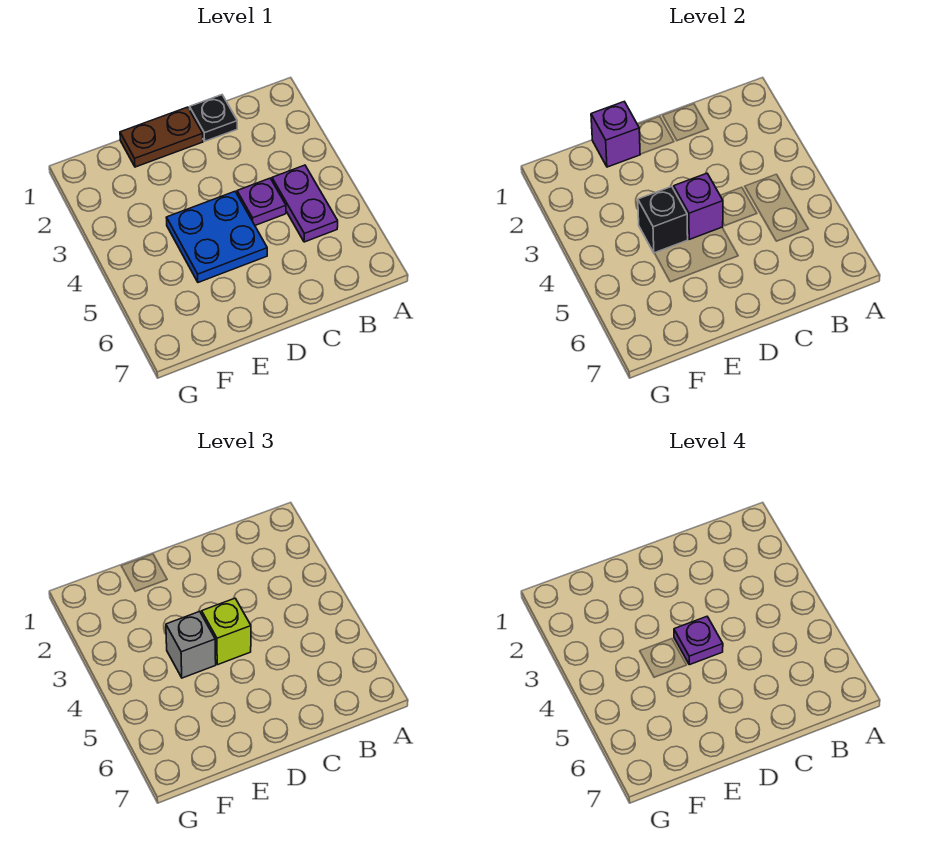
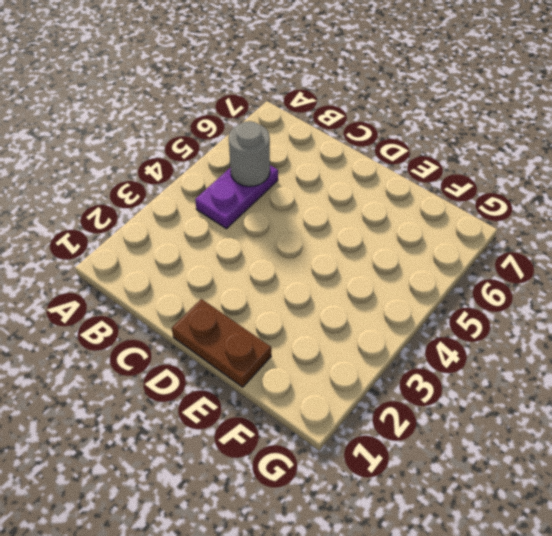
grey round brick B5 level 2 -> none
none -> black plate C1 level 1
none -> purple plate C4 level 1

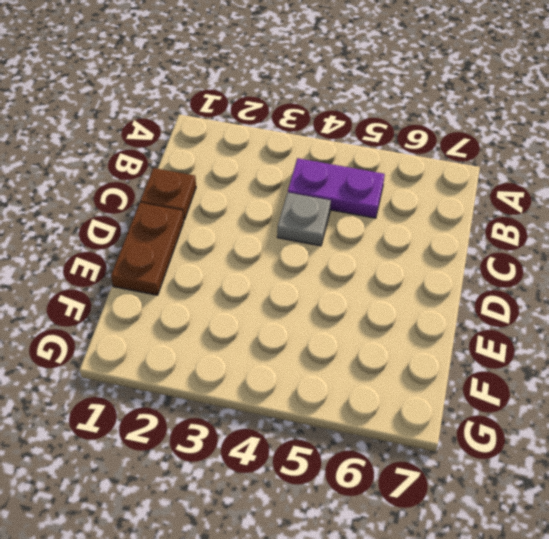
brown plate C1 level 1 -> black plate C1 level 1
grey plate C4 level 1 -> purple plate C4 level 1
none -> blue plate D4:E5 level 1
none -> purple brick D4 level 2

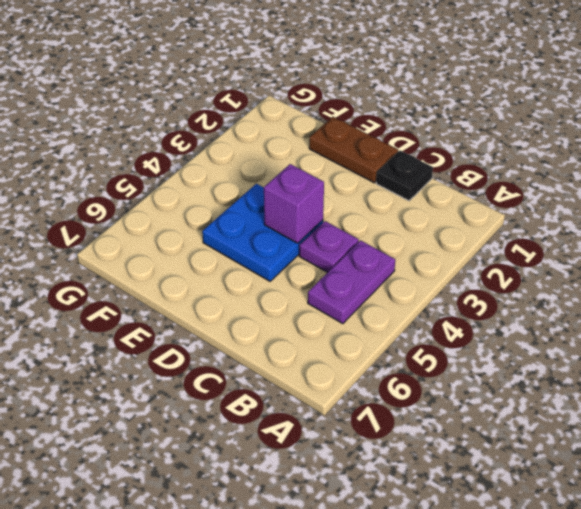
none -> purple brick E1 level 2
none -> black brick E4 level 2

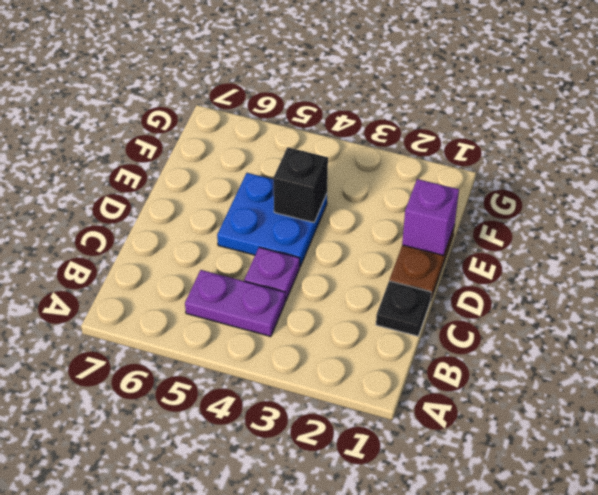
none -> purple brick D4 level 2
none -> lime brick D4 level 3

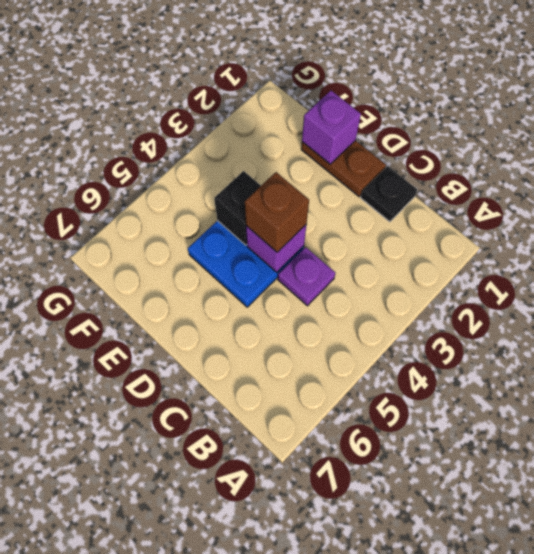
brown brick D4 level 3 -> lime brick D4 level 3
none -> purple plate B4:B5 level 1
none -> grey brick E4 level 3

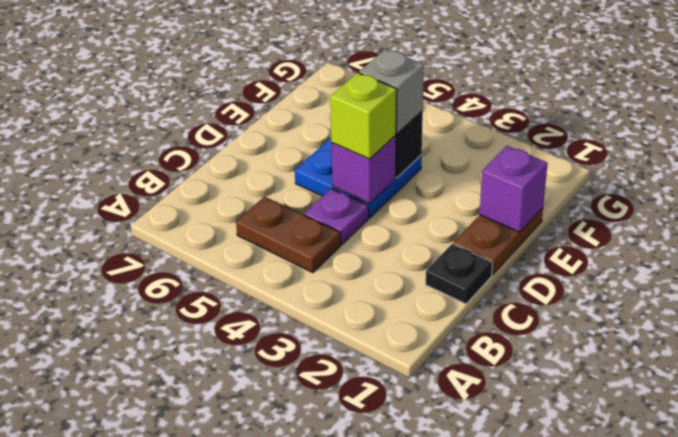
brown plate B4:B5 level 1 -> purple plate B4:B5 level 1
none -> purple plate D4 level 4

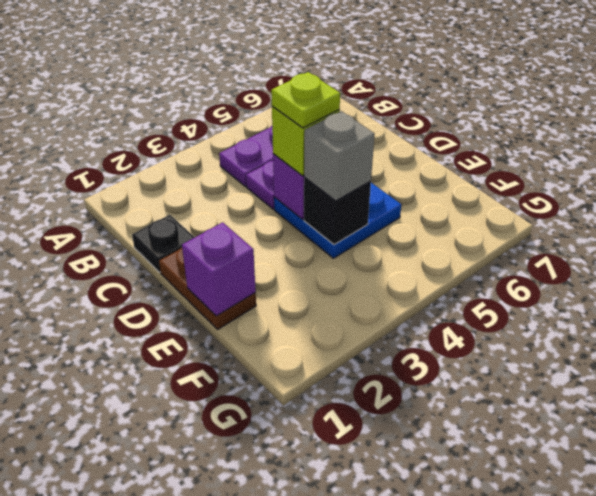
lime plate D4 level 4 -> purple plate D4 level 4

